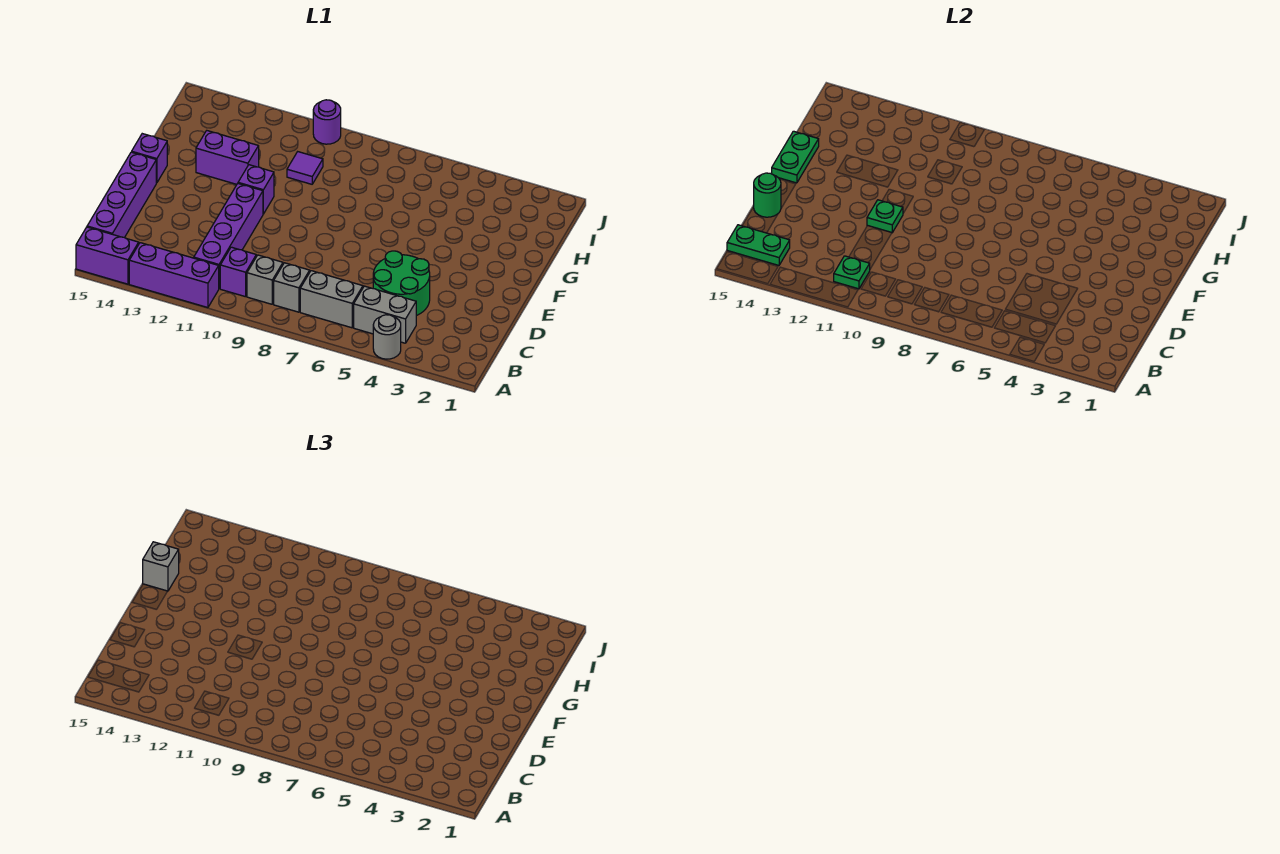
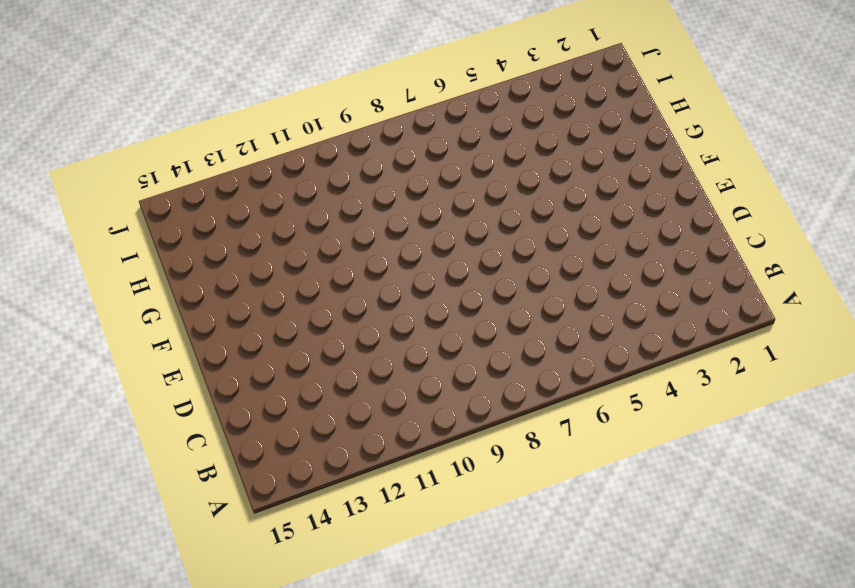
none -> grey round brick A4 level 1
none -> purple brick A11:A13 level 1
none -> purple brick A14:A15 level 1

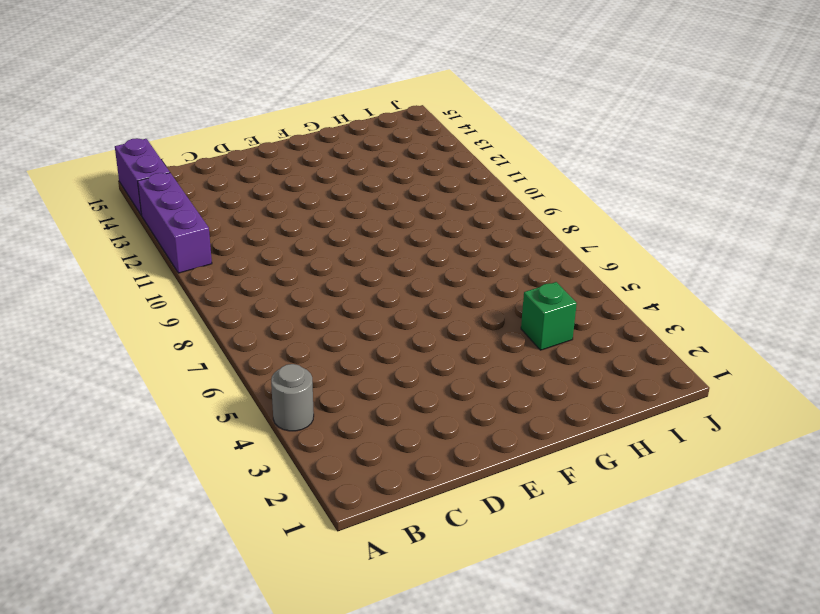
green brick H4 level 1 -> none
none -> grey brick B4:B5 level 1
none -> grey brick B6:B7 level 1
none -> grey brick B8 level 1

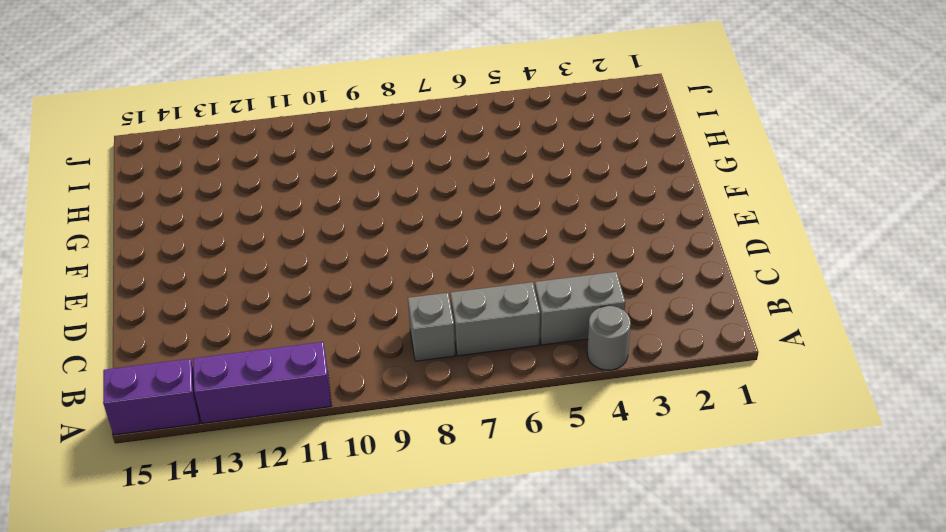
none -> grey brick B9 level 1
none -> purple brick B10 level 1
none -> purple brick B11:E11 level 1

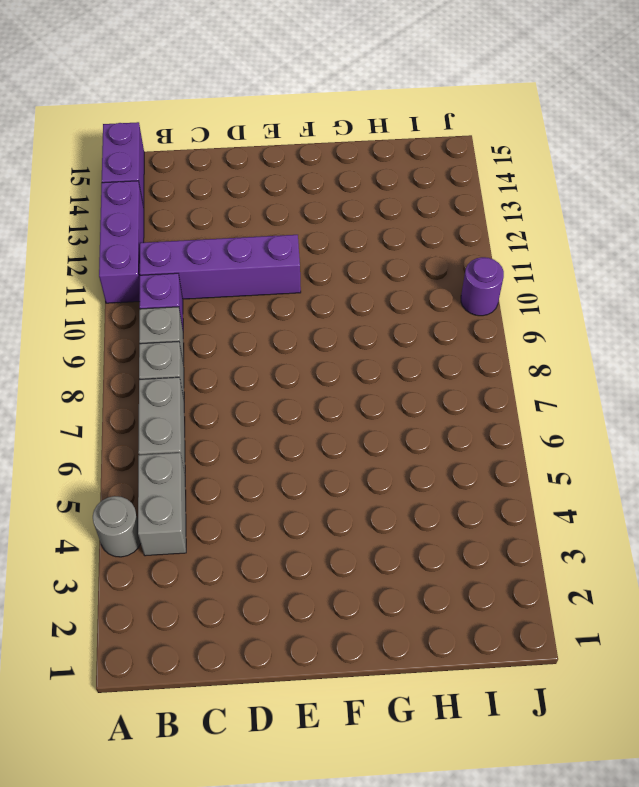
none -> purple brick B15:E15 level 1
none -> green round brick C4:D5 level 1
none -> purple brick F11 level 1

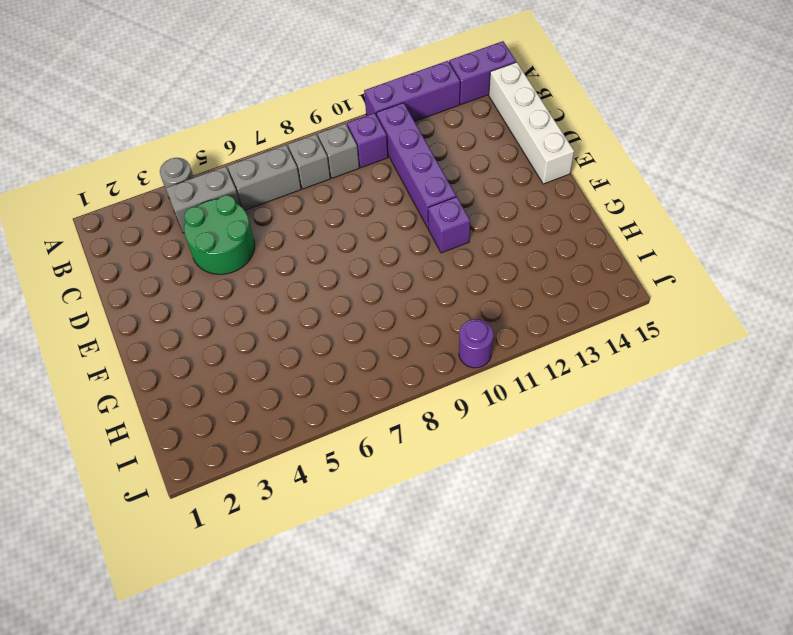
white brick B15:E15 level 1 -> purple brick B15:E15 level 1
none -> purple brick F15 level 1
none -> purple brick G12:G13 level 1
none -> purple tile H10 level 1

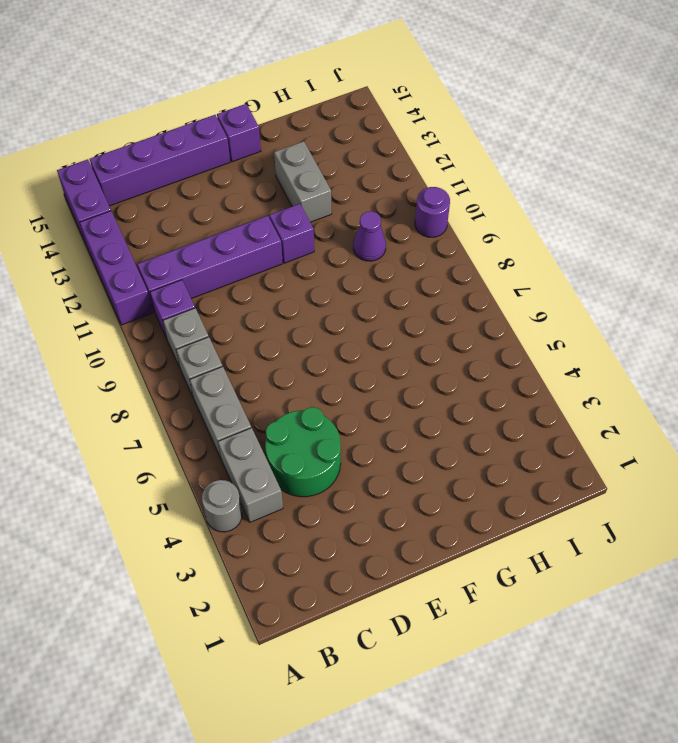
grey brick G12:G13 level 1 -> purple brick G12:G13 level 1
purple cone H10 level 1 -> purple tile H10 level 1
none -> green plate B11 level 2
none -> green plate B14:B15 level 2
none -> green round brick D15 level 2

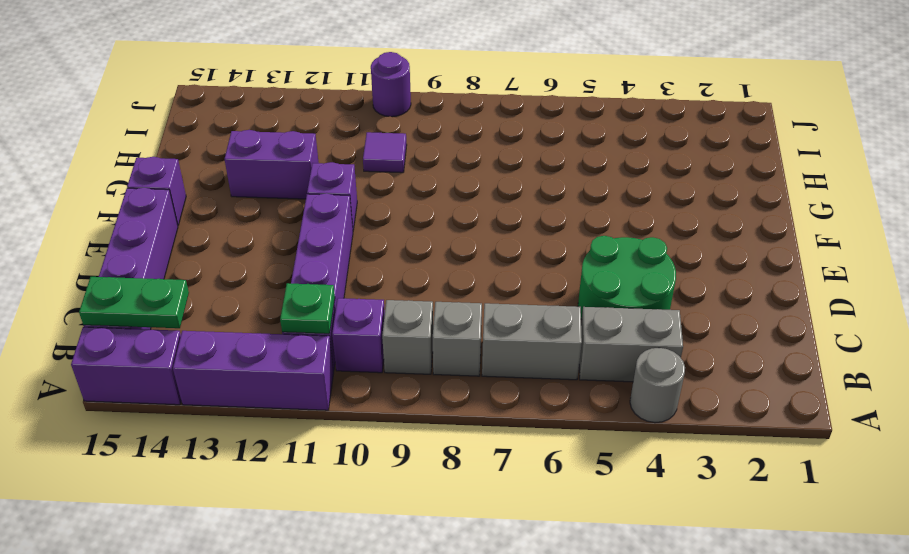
none -> green round brick D15 level 2
none -> green plate E11 level 2
none -> green plate F15:G15 level 2

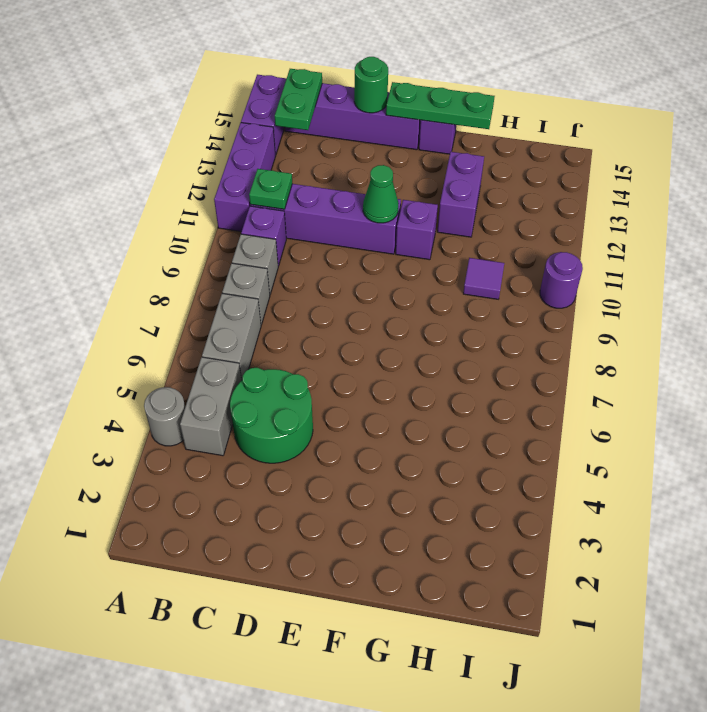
green cone E11 level 2 -> green plate E11 level 2
green plate E15:G15 level 2 -> green plate F15:G15 level 2
none -> grey brick G15 level 3

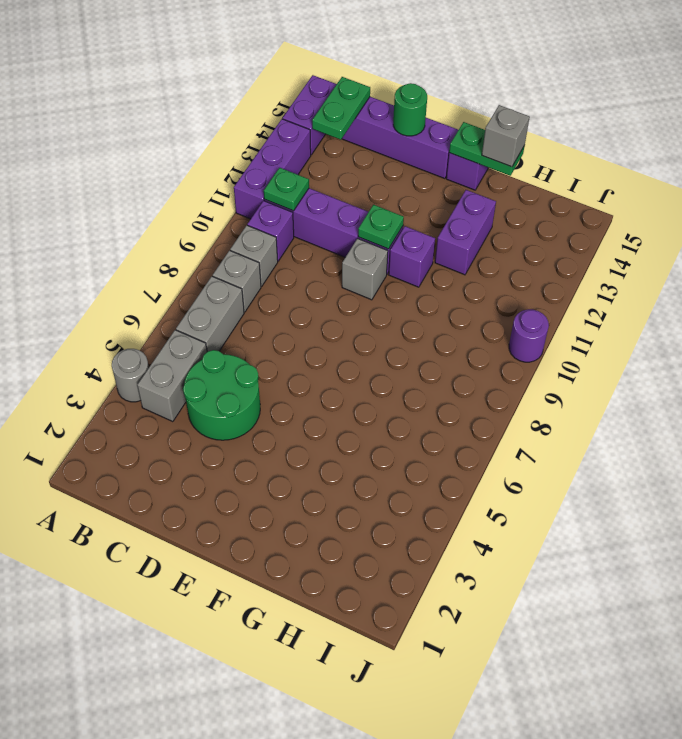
grey brick E10 level 1 -> none
none -> purple tile H10 level 1

